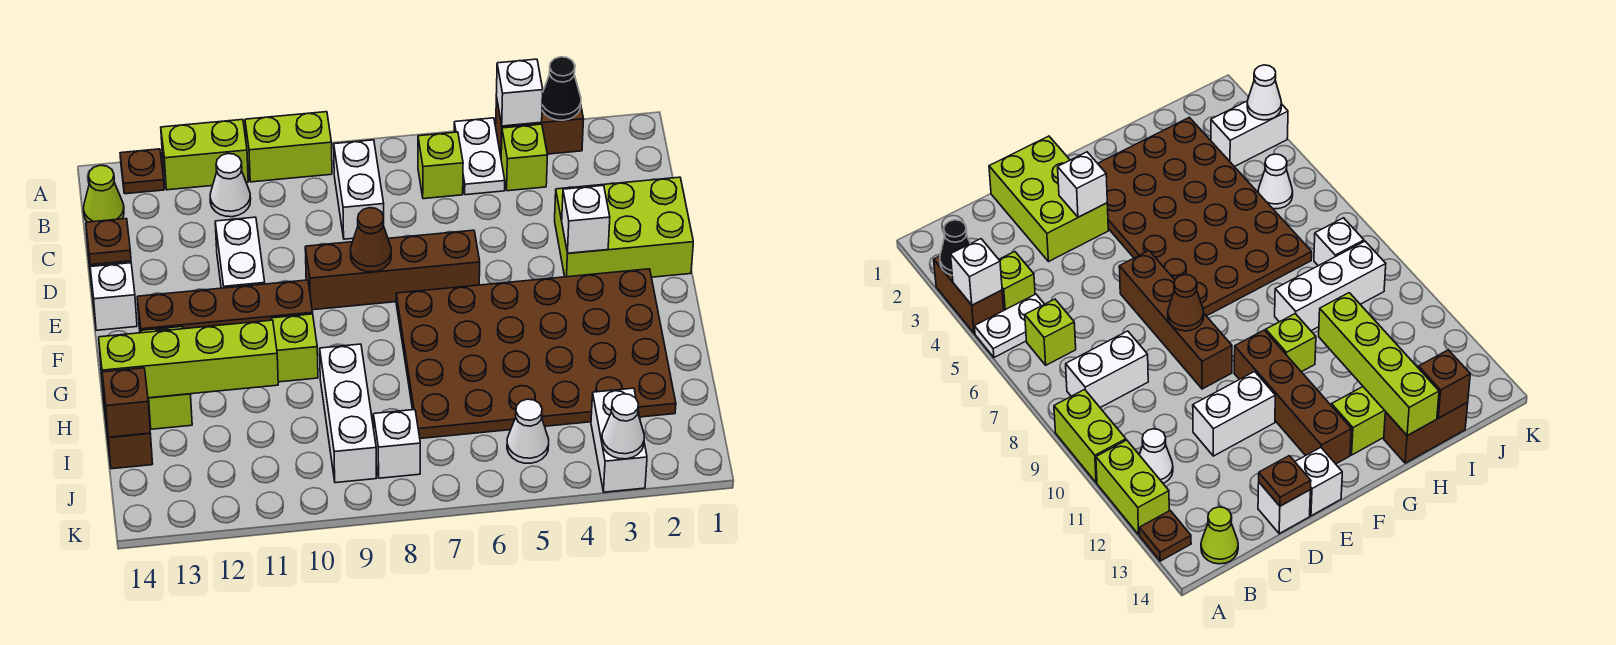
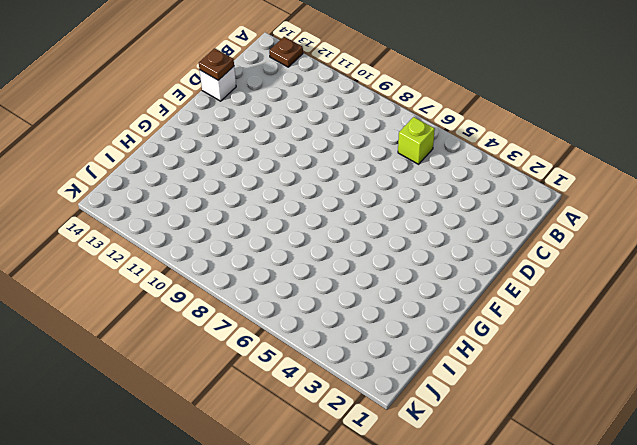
none -> brown brick A3:A4 level 1
none -> white plate A5:B5 level 1
none -> lime brick A9:A10 level 1
none -> lime brick A11:A12 level 1

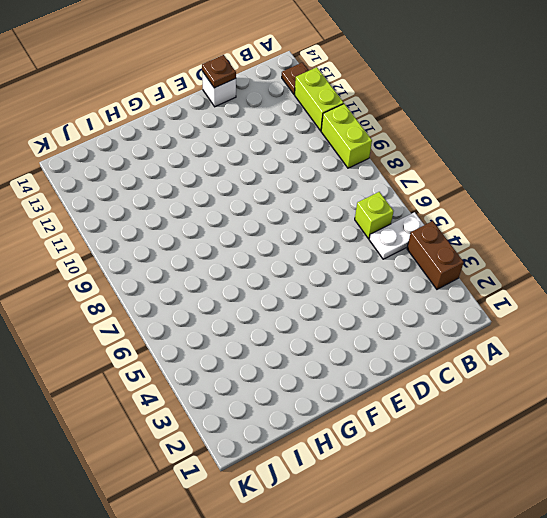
none -> lime brick B4 level 1
none -> white brick B8:C8 level 1
none -> white cone B11 level 1
none -> lime cone B14 level 1

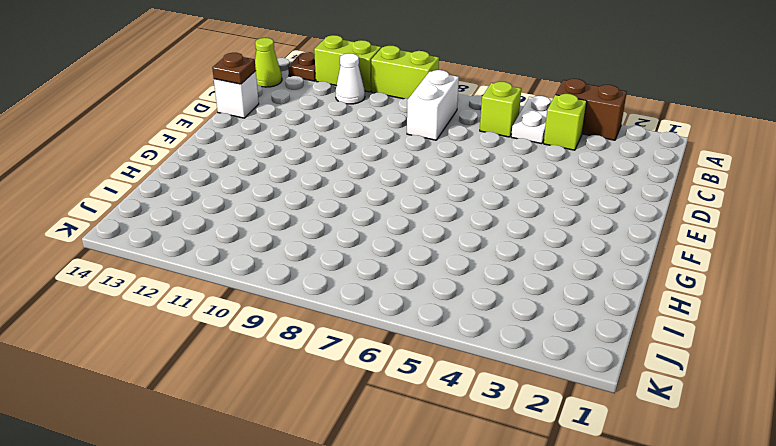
none -> lime brick D1:E3 level 1
none -> white brick D11:E11 level 1
none -> brown brick E6:E9 level 1
none -> white brick E14 level 1

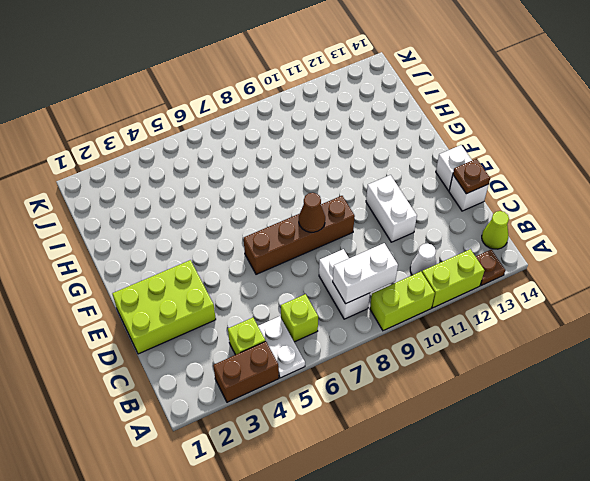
white brick B8:B9 level 2 -> white brick J3:K3 level 1
none -> brown plate F2:I7 level 1
none -> brown brick F10:F13 level 1
none -> lime brick G10 level 1
none -> lime brick G13:H13 level 1

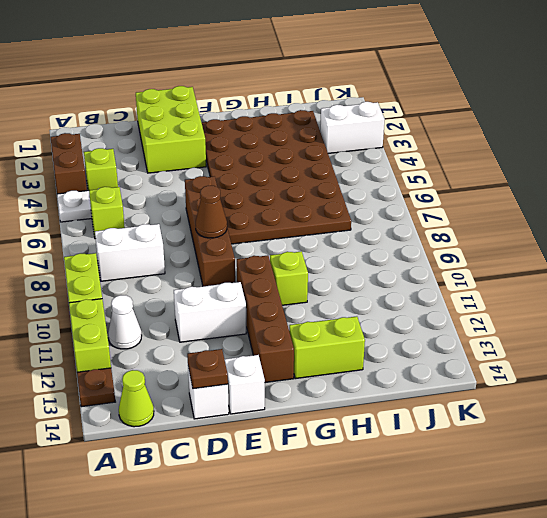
none -> white brick H9:J9 level 1
none -> brown brick H14:I14 level 1
none -> white cone J5 level 1
none -> white brick J8 level 1

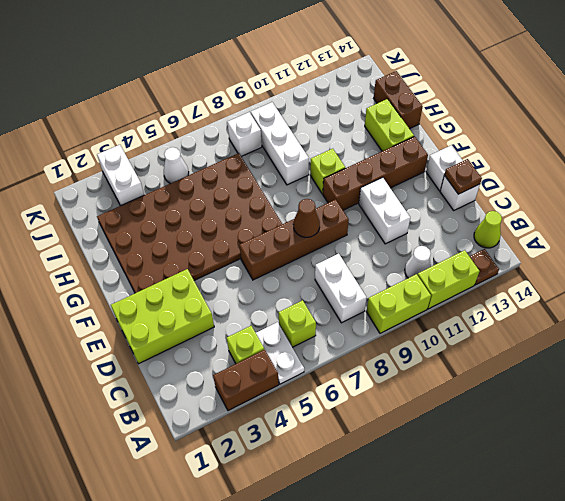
none -> black cone A3 level 2
none -> white brick A4 level 2
none -> white brick E3 level 2
none -> lime brick H11:H14 level 2

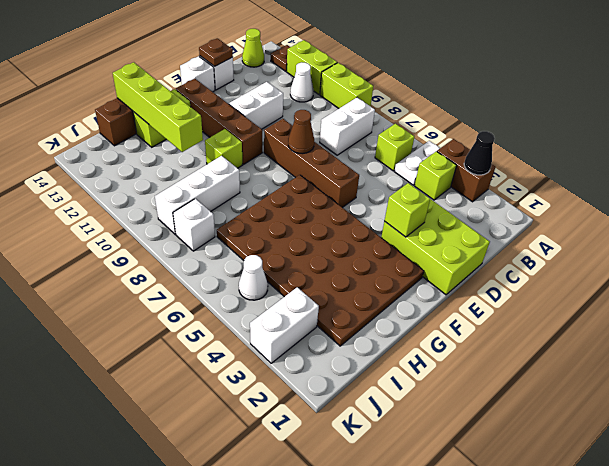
lime brick E3 level 2 -> white brick E3 level 2
none -> white brick A4 level 2
none -> brown brick I14 level 2
none -> white cone K3 level 2

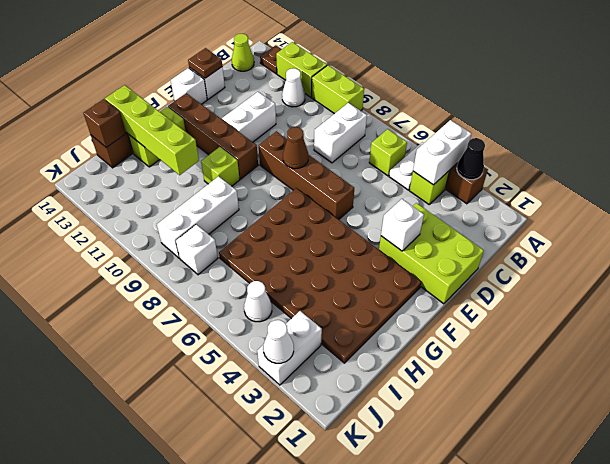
white brick A4:B4 level 2 -> white brick A4 level 2

